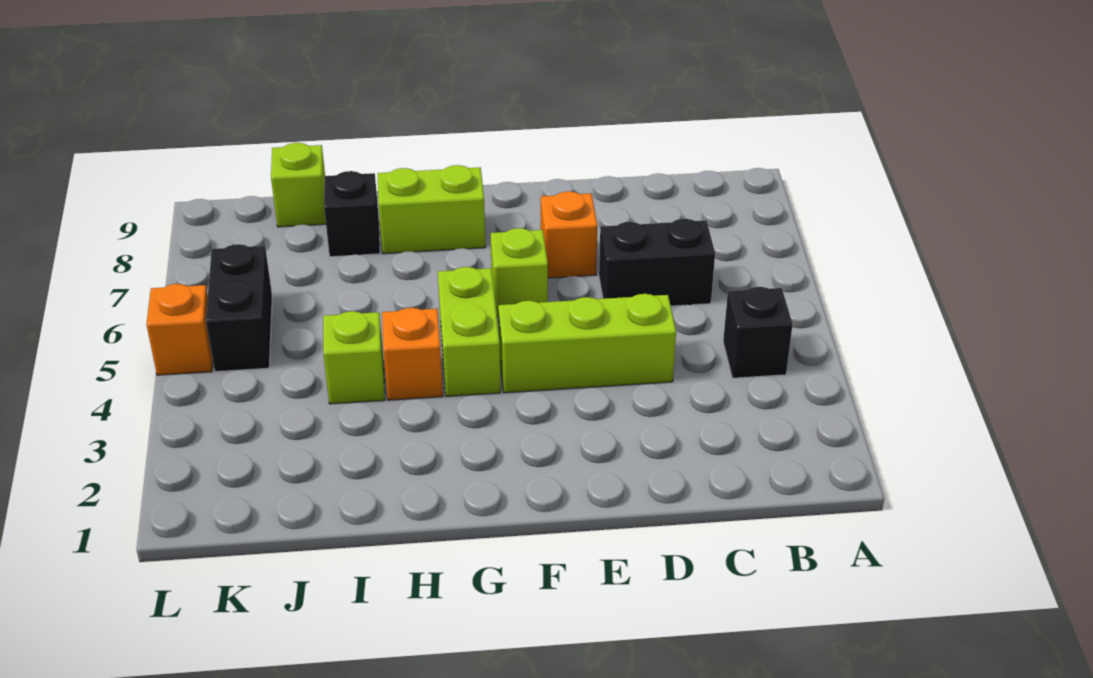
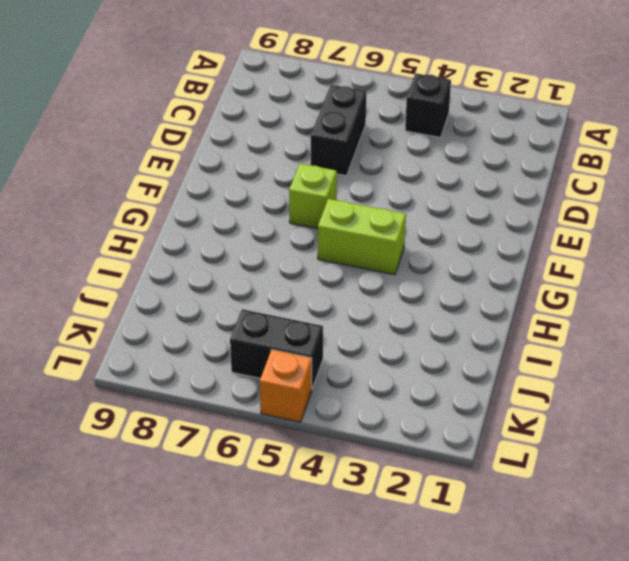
none -> lime brick D4:F4 level 1
none -> orange brick E7 level 1
none -> lime brick G8:H8 level 1

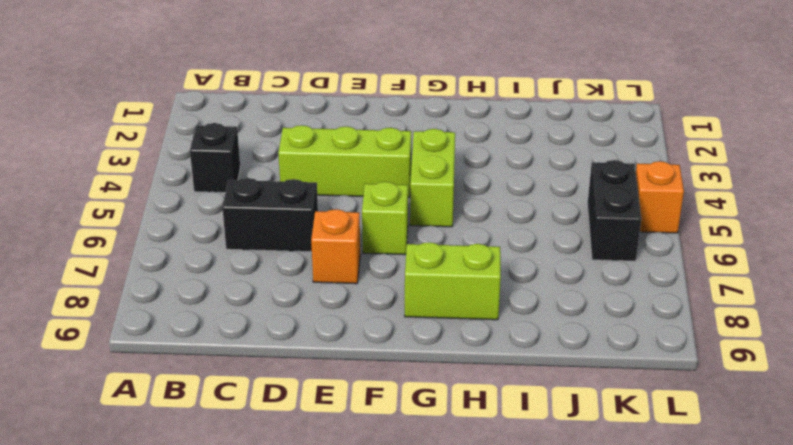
none -> orange brick H4 level 1
none -> lime brick I4 level 1
none -> black brick I8 level 1

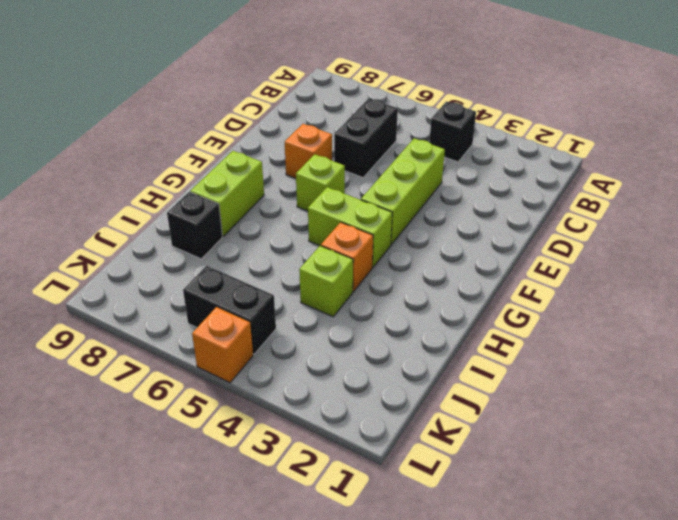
none -> lime brick J9 level 1

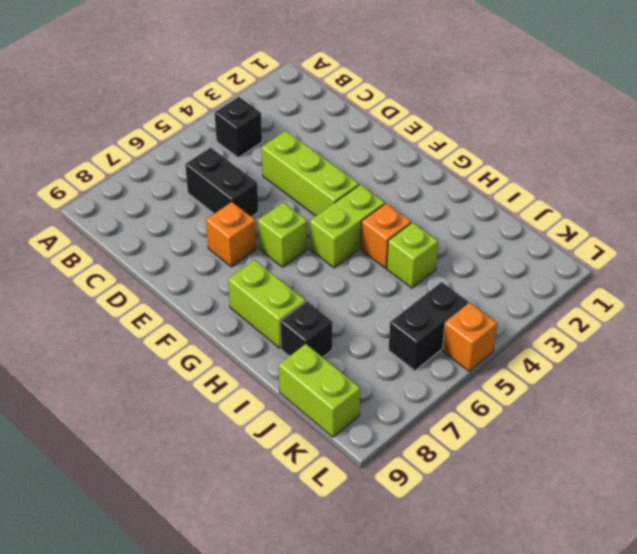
lime brick J9:K9 level 1 -> lime brick J9 level 1

